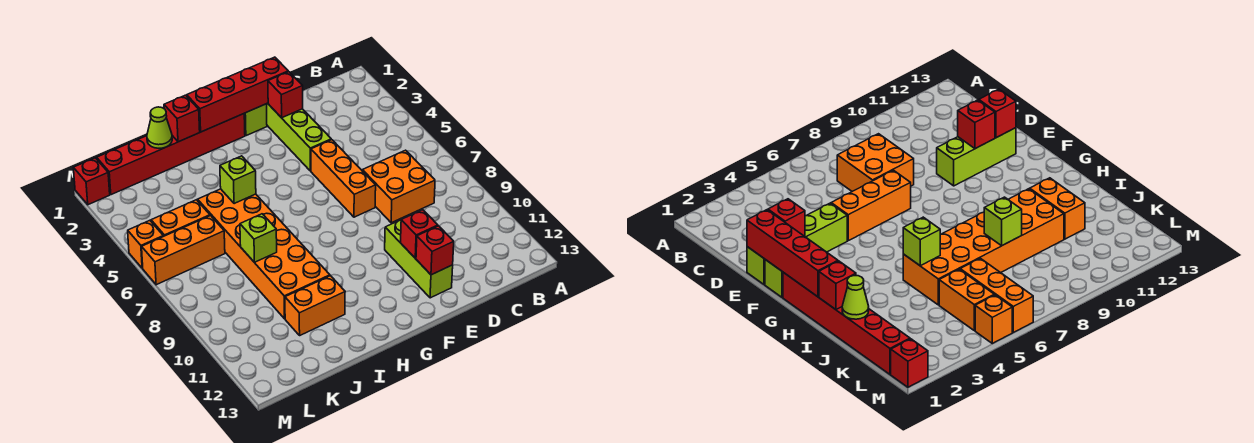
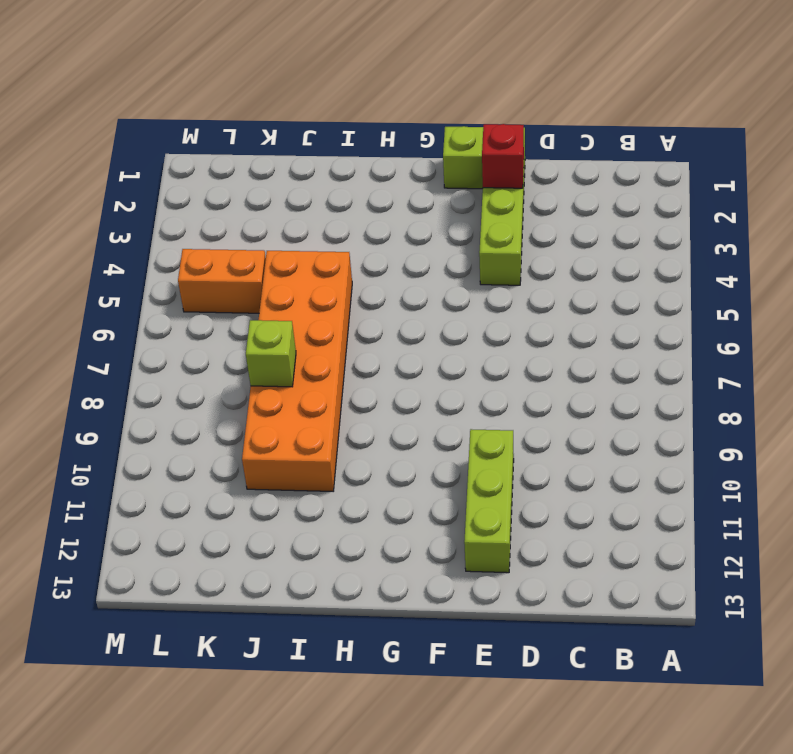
none -> orange brick C7:D8 level 1
none -> orange brick E5:E7 level 1
none -> red brick G1:L1 level 1

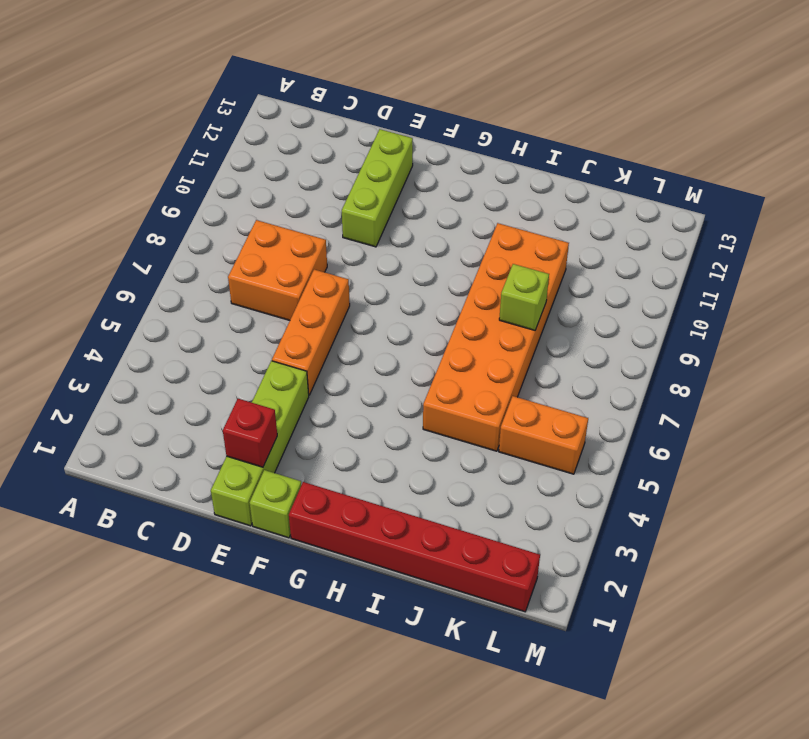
none -> orange brick I11:J11 level 1
none -> orange brick K6:M6 level 1
none -> red brick M1 level 1

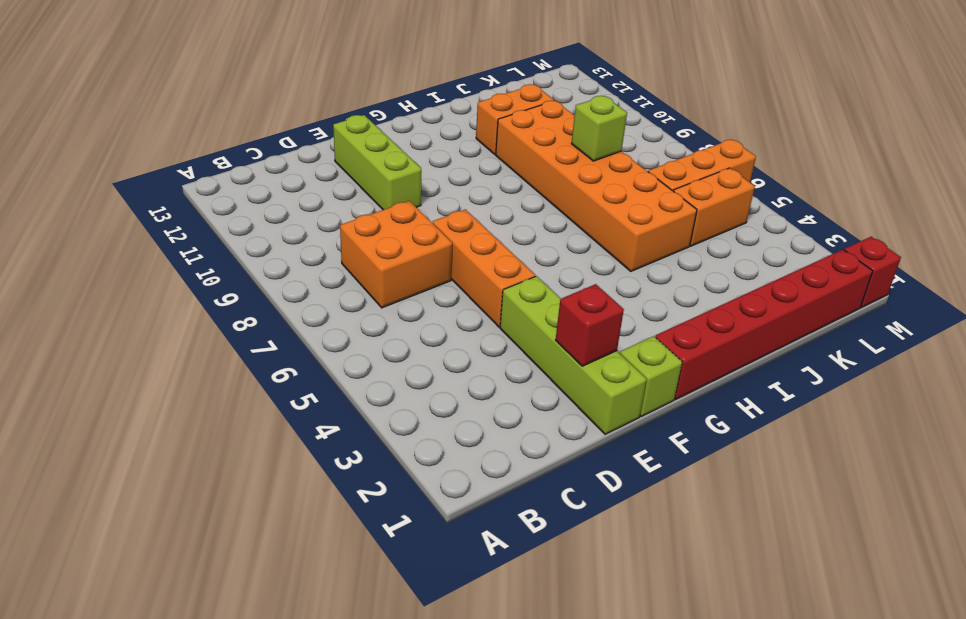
none -> orange brick M5 level 1
none -> red brick E1:H1 level 2
none -> red brick E11 level 2

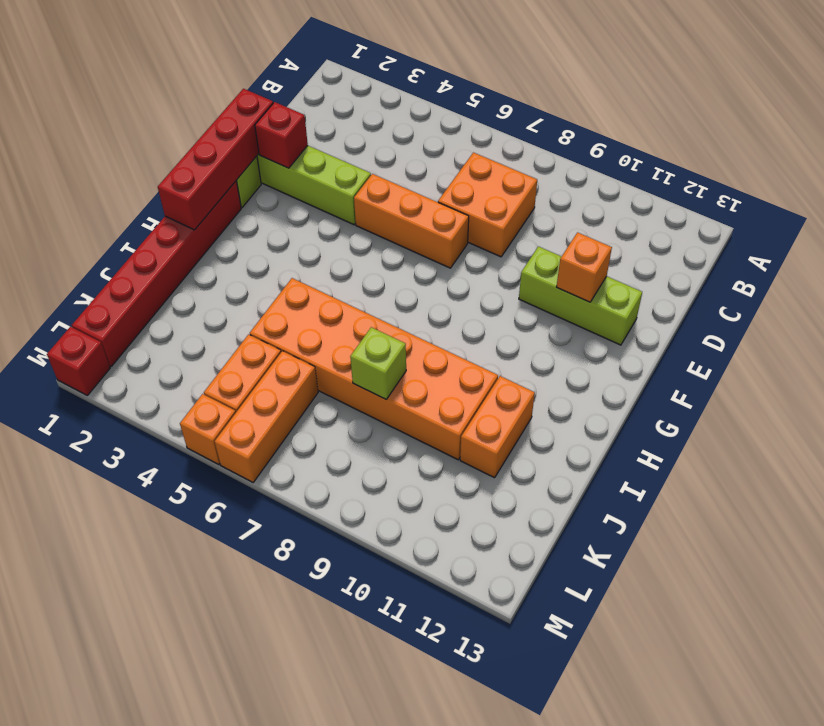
orange brick E11 level 2 -> red brick E11 level 2
none -> red brick E12 level 2
none -> red brick I1 level 2
none -> lime brick I5 level 2

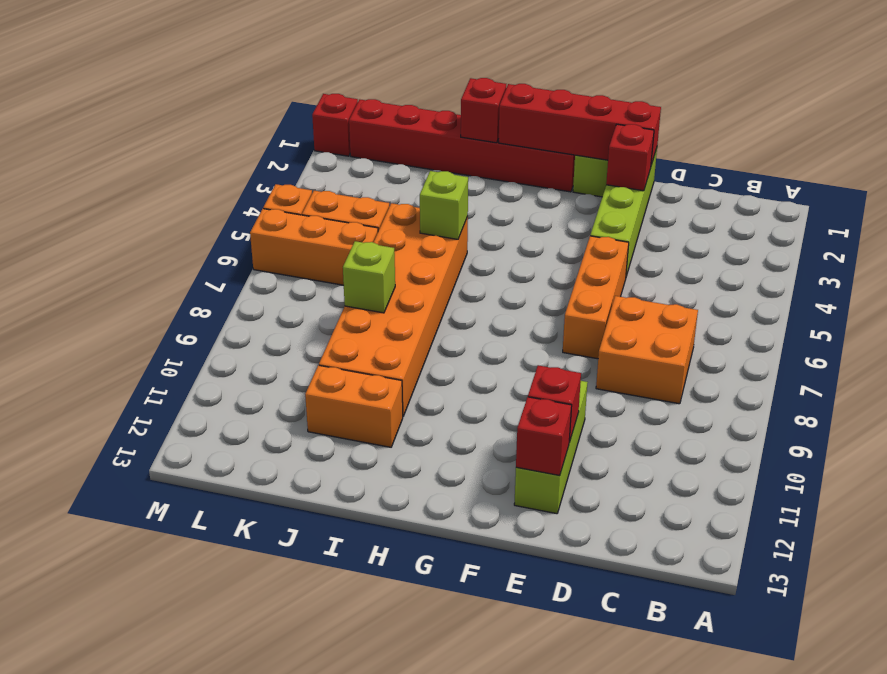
none -> lime cone J1 level 2

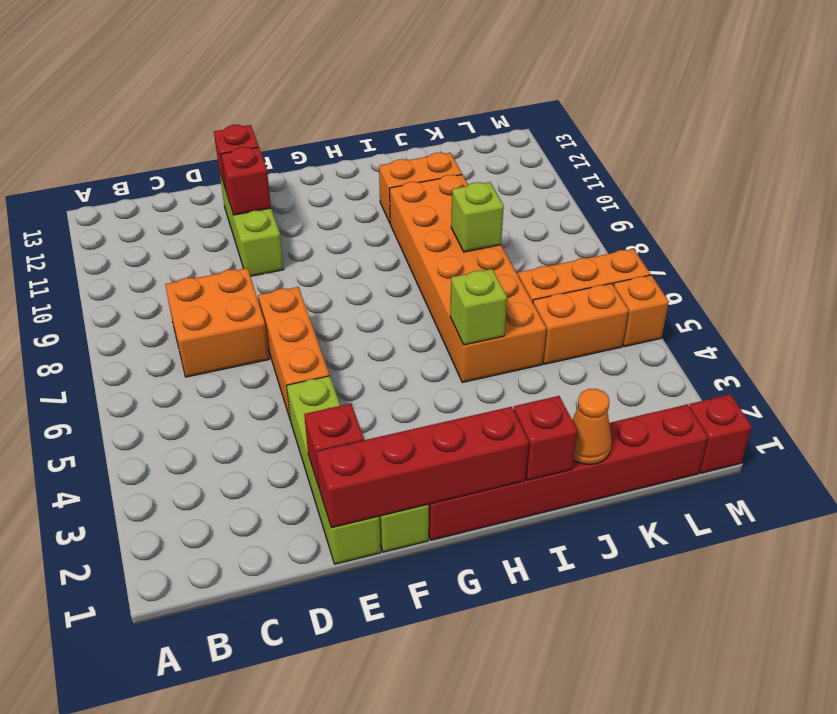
orange cone J1 level 2 -> lime cone J1 level 2

